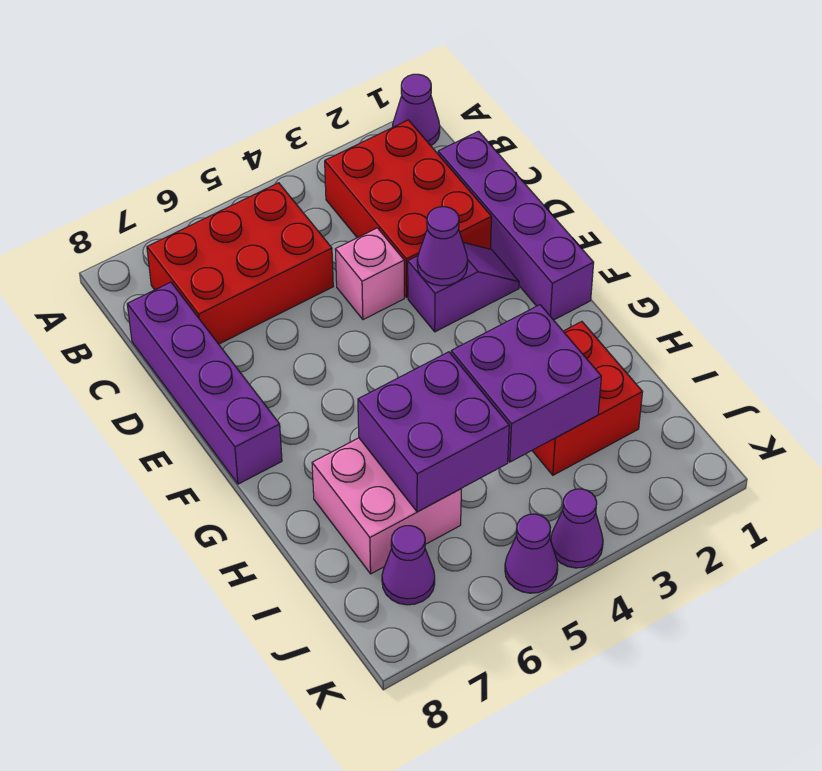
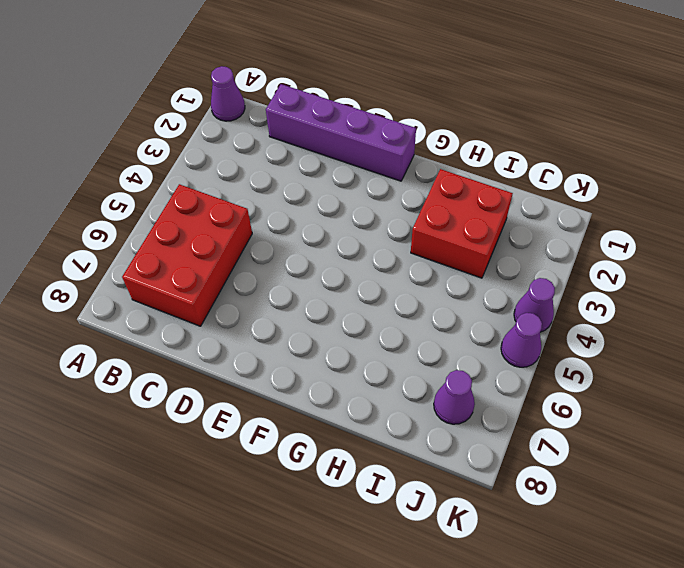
none -> red brick B2:D3 level 1
none -> purple brick C8:F8 level 1
none -> pink brick D4 level 1

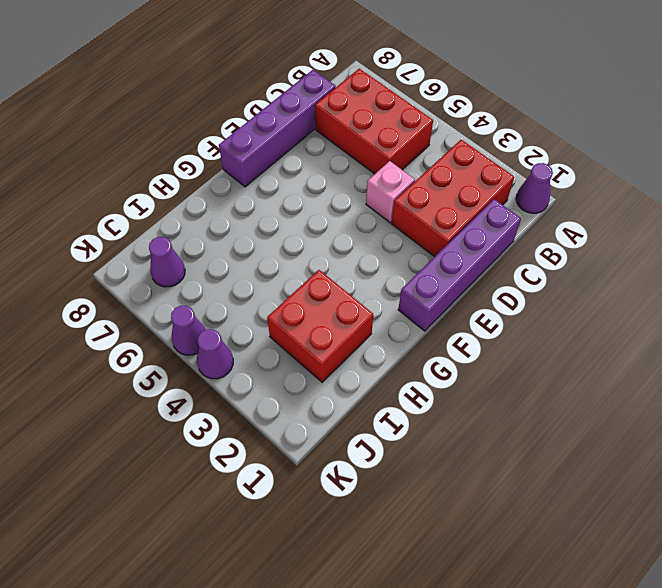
none -> purple slope E2:E3 level 1 top 3
none -> pink brick H6:I7 level 1
none -> purple cone E3 level 2

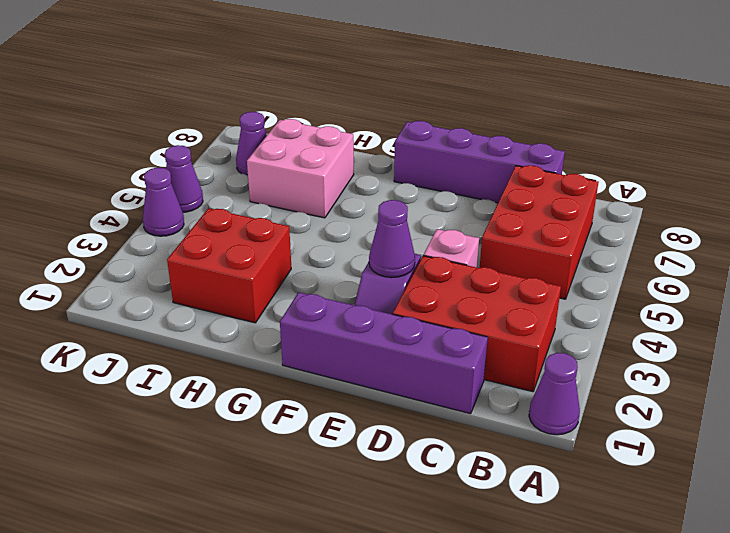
none -> purple brick H3:I4 level 2
none -> purple brick H5:I6 level 2

